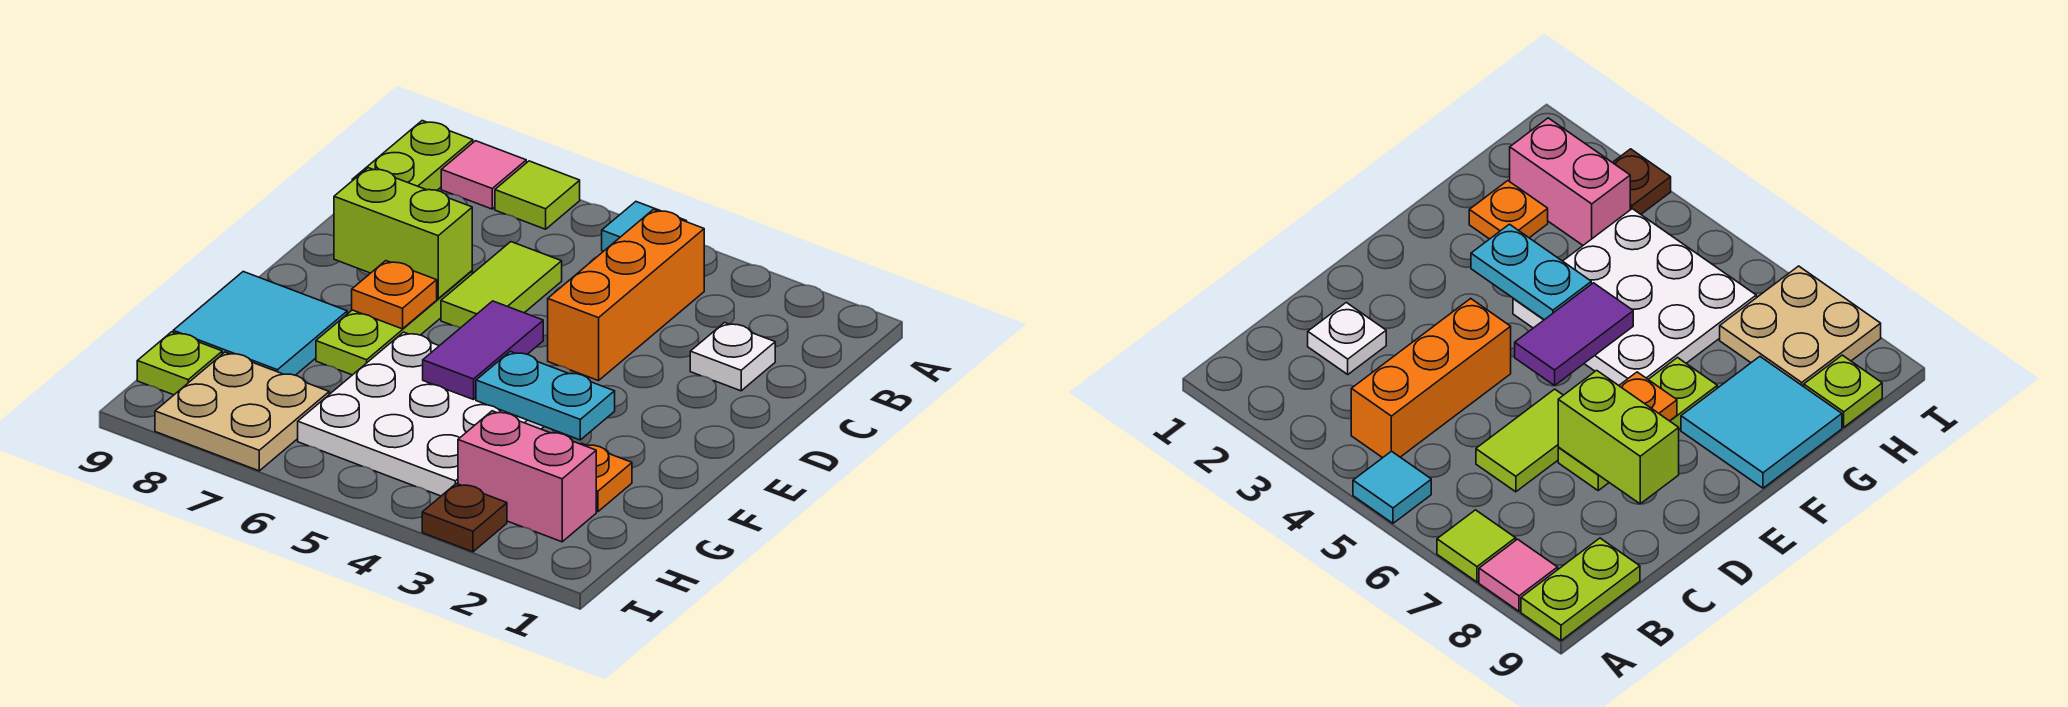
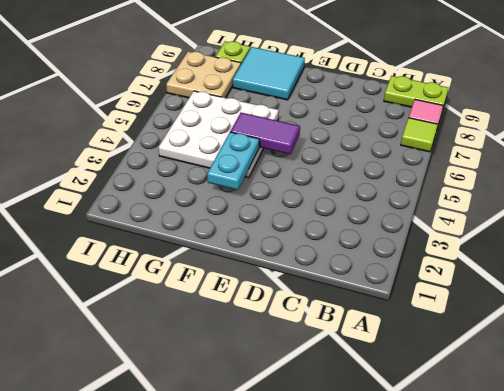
none -> cyan tile A5 level 1
none -> orange brick B4:D4 level 1
none -> white plate C2 level 1

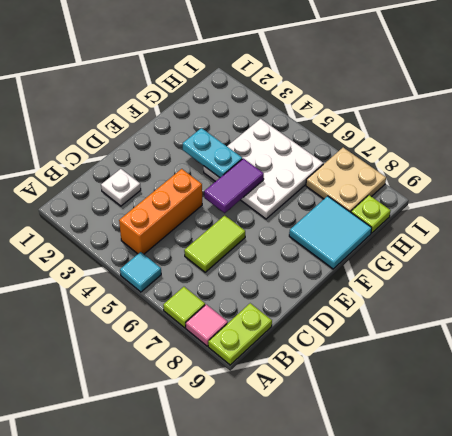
none -> lime plate D7:F7 level 1
none -> orange plate G2 level 1
none -> pink brick H2:H3 level 1

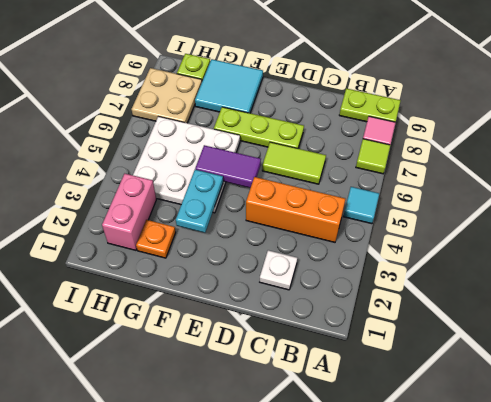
none -> brown plate I3 level 1
none -> lime brick D7:D8 level 2
none -> orange plate E7 level 2

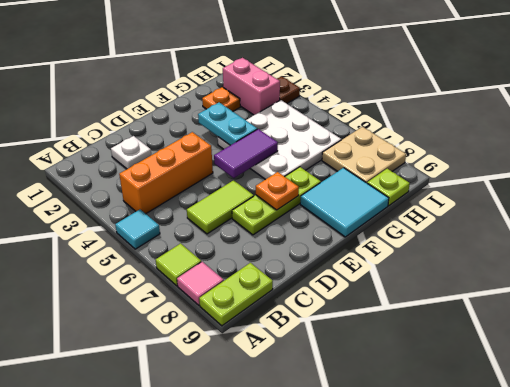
none -> lime brick D7:D8 level 2

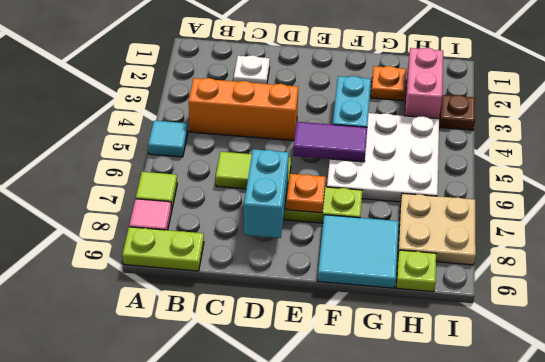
cyan brick D7:D8 level 2 -> lime brick D7:D8 level 2

